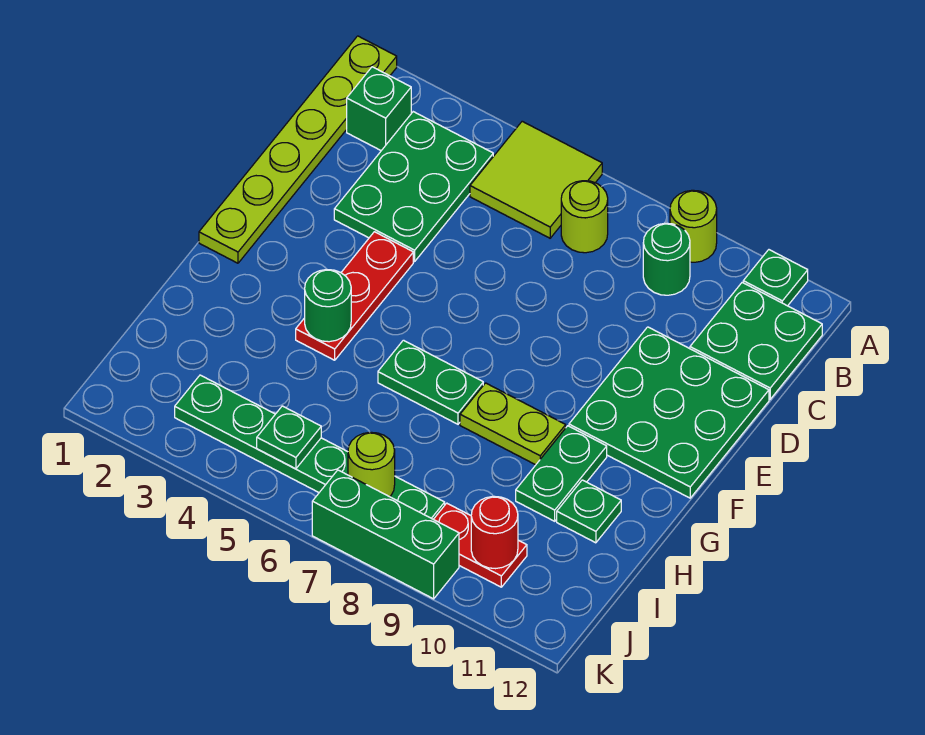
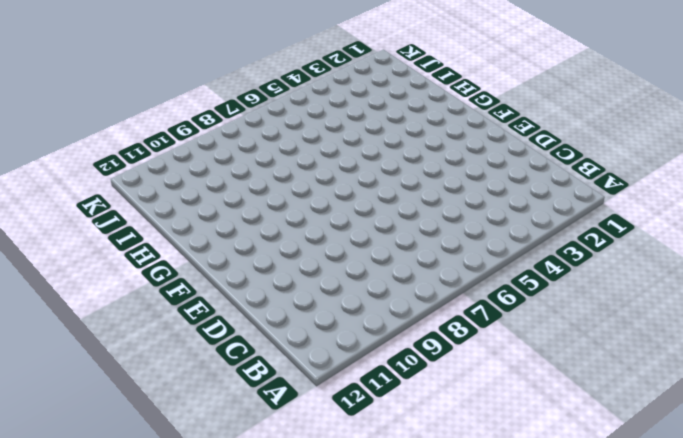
none -> lime plate A1:F1 level 1
none -> lime tile A5:B6 level 1
none -> lime round brick A9 level 1

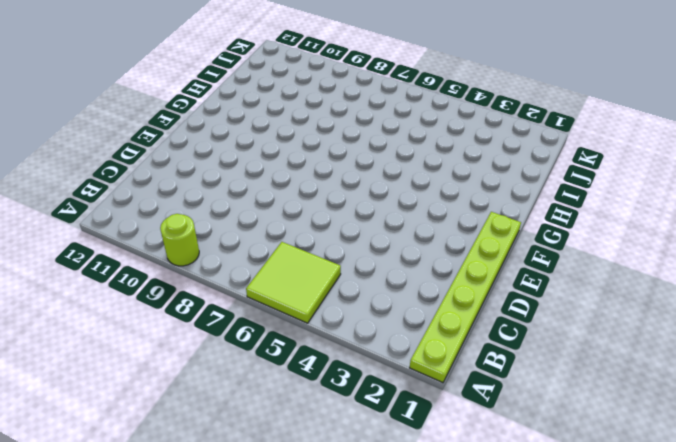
none -> green plate A11 level 1
none -> green brick B2 level 1
none -> green plate B3:D4 level 1

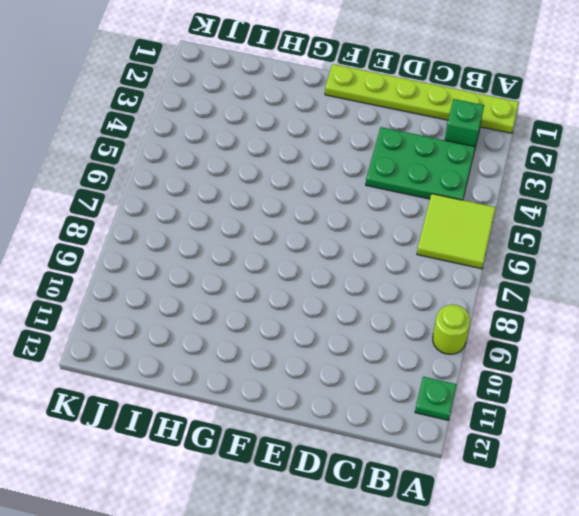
none -> lime round brick B7 level 1
none -> green round brick B9 level 1
none -> green plate B11:C12 level 1

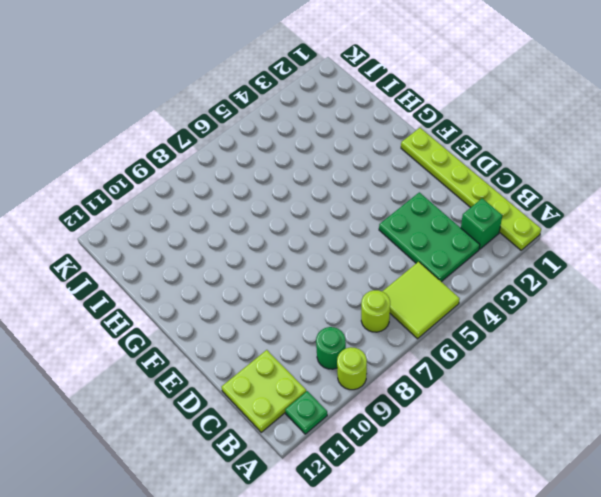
lime plate B11:C12 level 1 -> green plate B11:C12 level 1
none -> green plate D10:F12 level 1
none -> red plate E4:G4 level 1
none -> green plate G6:G7 level 1

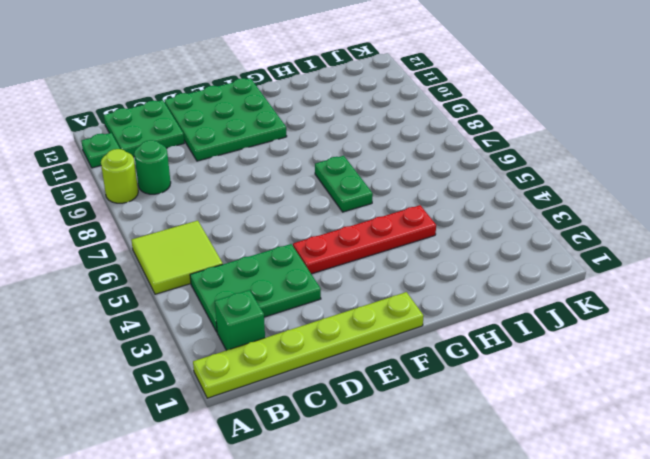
red plate E4:H4 level 1 -> red plate E4:G4 level 1
none -> lime round brick B7 level 1
none -> lime plate G8:G9 level 1
none -> green plate G10:H10 level 1

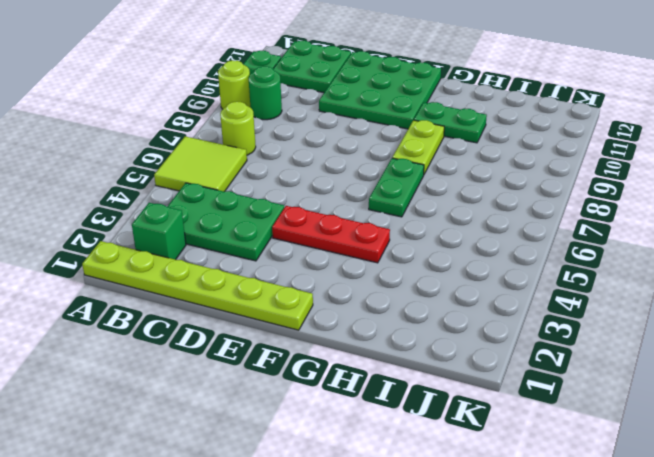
none -> green plate H11 level 1
none -> green plate J3:J8 level 1
none -> red plate J9:J10 level 1

